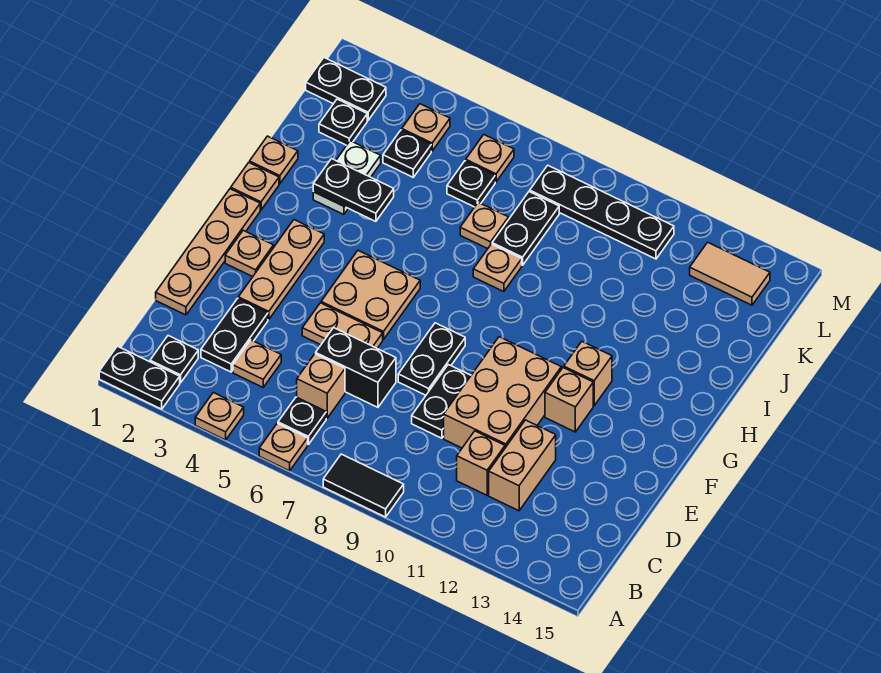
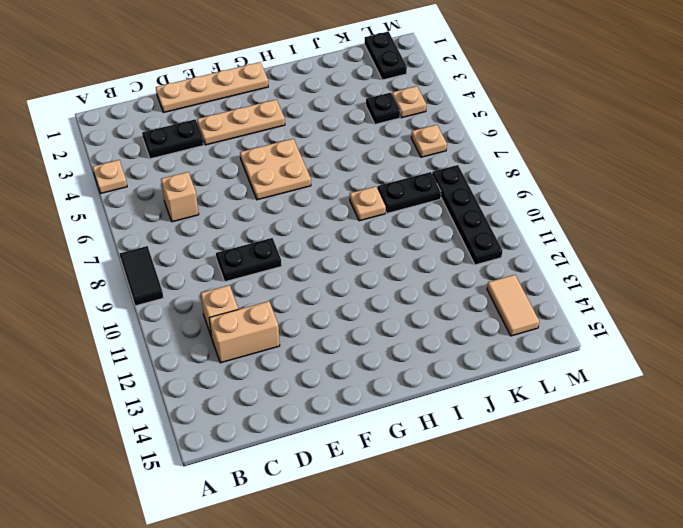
none -> black plate A1:A2 level 1
none -> tan plate A6 level 1
none -> black plate B2 level 1
none -> black plate B6 level 1

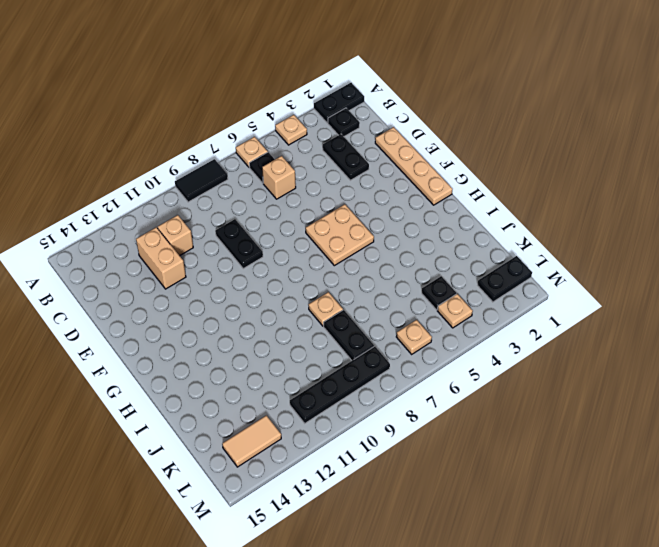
none -> tan plate C4 level 1
none -> black brick D6:D7 level 1
none -> tan brick D10:F11 level 1
none -> tan plate E3:G3 level 1

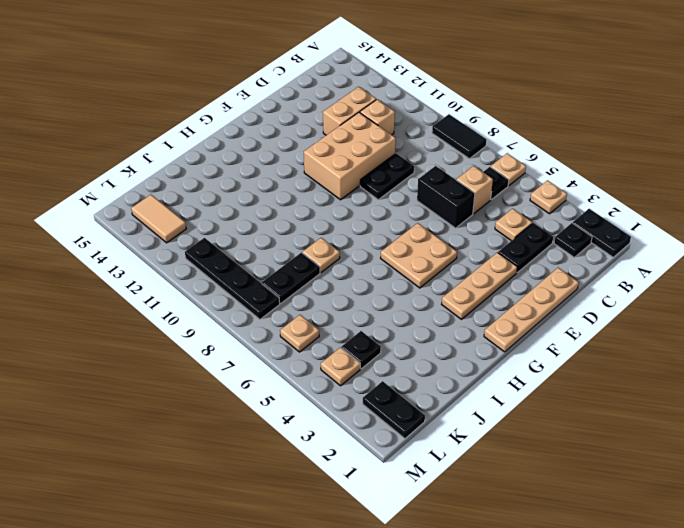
none -> tan plate E5:E6 level 1
none -> black plate E8:F8 level 1
none -> tan plate F2 level 1
none -> tan brick F12 level 1

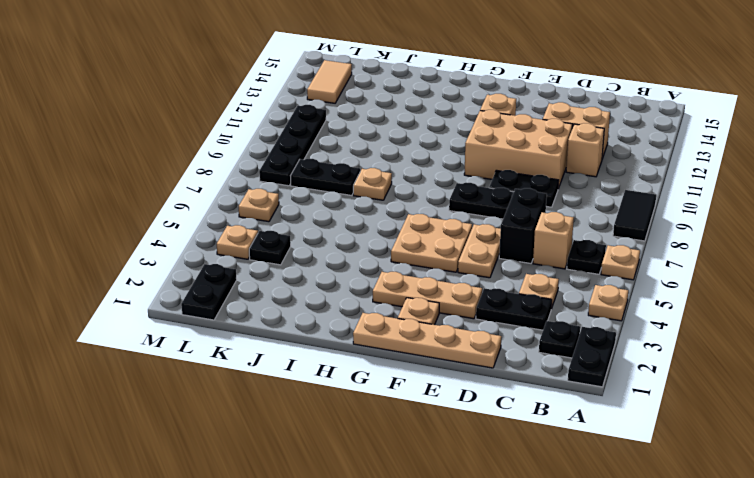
none -> tan brick G12 level 1
none -> tan plate H1 level 1
none -> tan plate I1 level 1
none -> white plate I3:J3 level 1

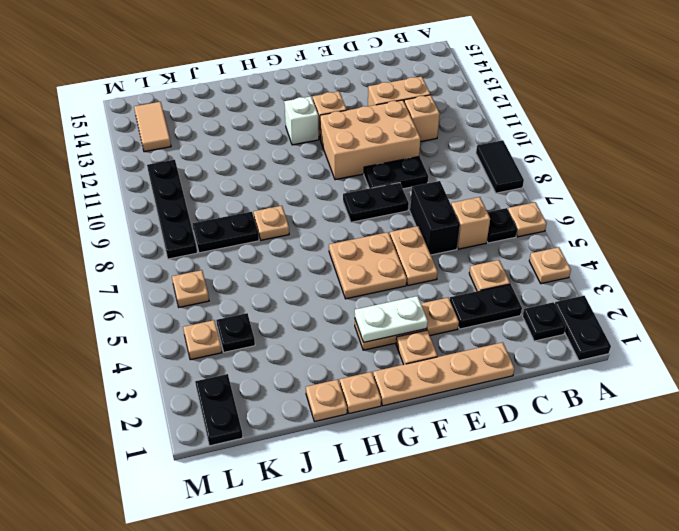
white plate F3:G3 level 2 -> white plate I3:J3 level 1
white brick G12 level 1 -> tan brick G12 level 1
none -> tan plate J7 level 1
none -> black plate K2 level 1
none -> black plate K6 level 1
none -> black plate I3:I4 level 2

